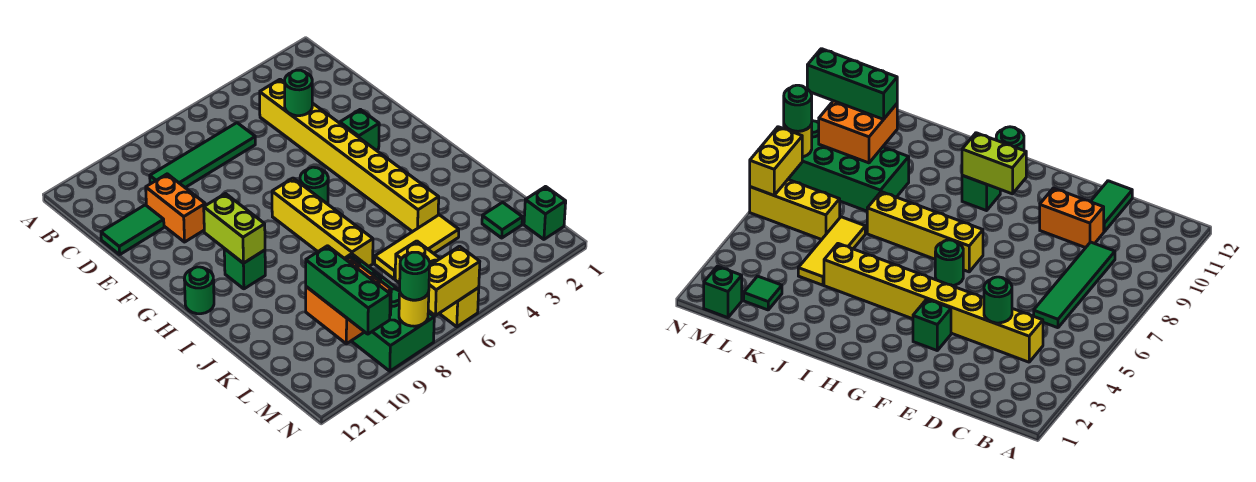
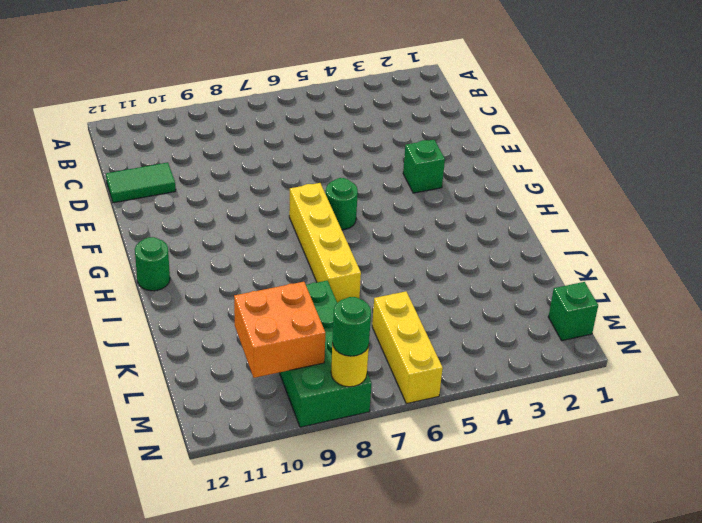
none -> yellow brick C4:J4 level 1
none -> green tile C6:C9 level 1
none -> orange brick D10:E10 level 1

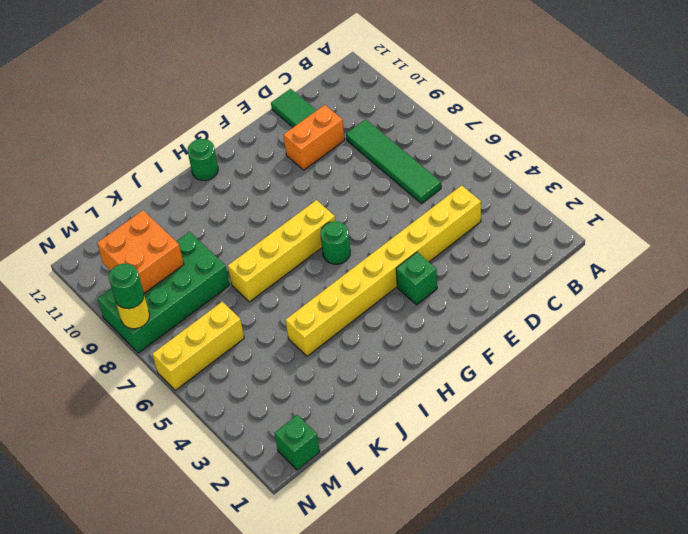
none -> green brick H10 level 1
none -> yellow tile K4:K6 level 1
none -> green tile L2 level 1

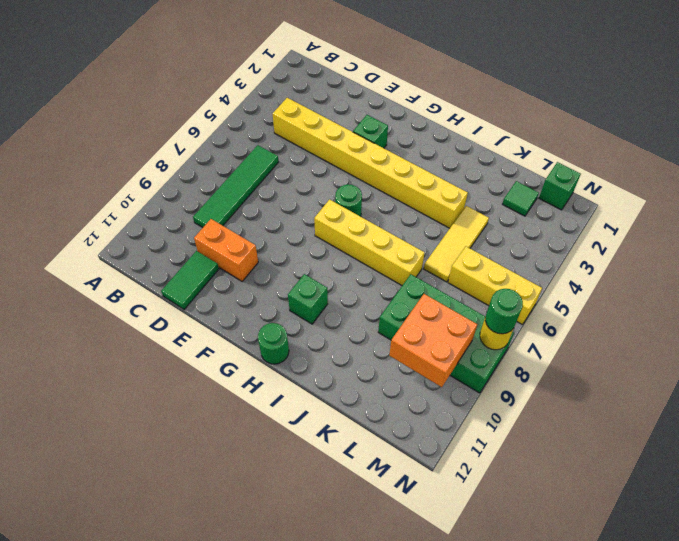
none -> green round brick D4 level 2
none -> lime brick G10:H10 level 2
none -> yellow brick N6:N7 level 2

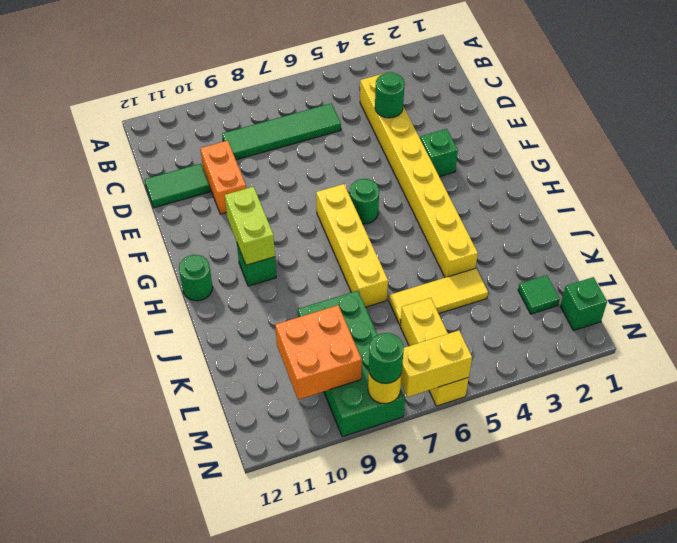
none -> green brick L10:N10 level 3

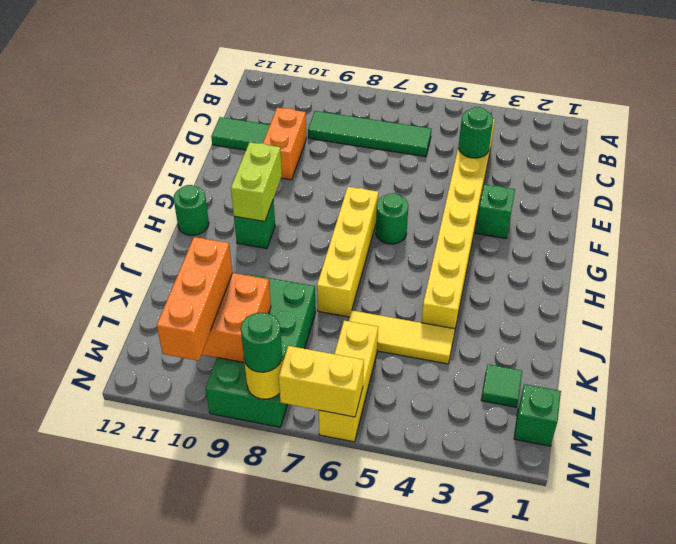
orange brick L10:N10 level 3 -> green brick L10:N10 level 3

